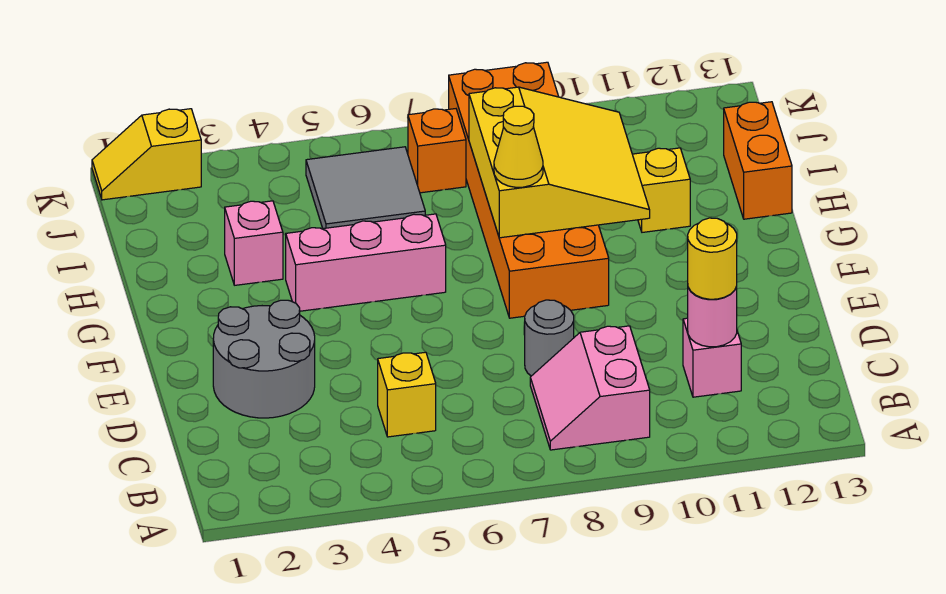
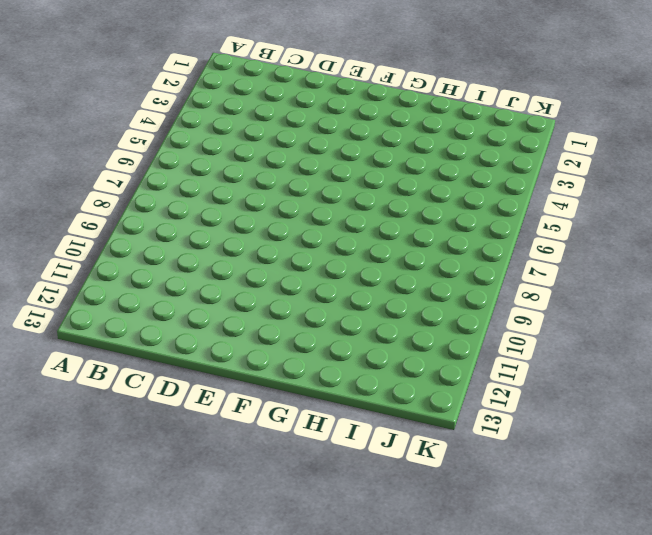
none -> pink slope B8:C9 level 1 top 9
none -> yellow brick C5 level 1
none -> pink brick C11 level 1

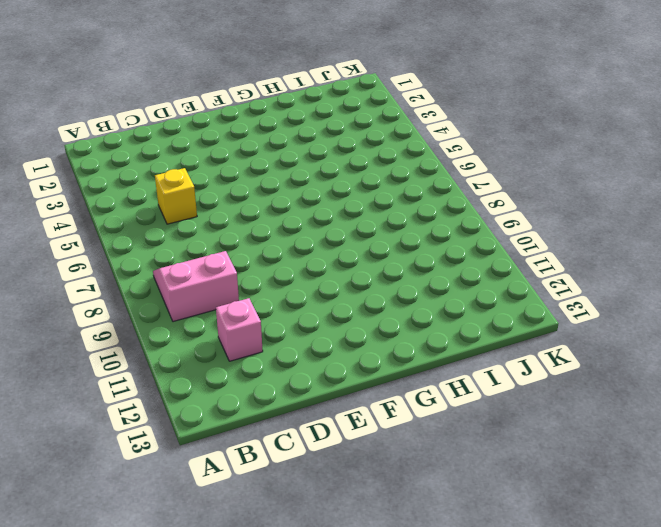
none -> grey round brick D2:E3 level 1
none -> grey round brick D8 level 1
none -> orange brick F8:K9 level 1

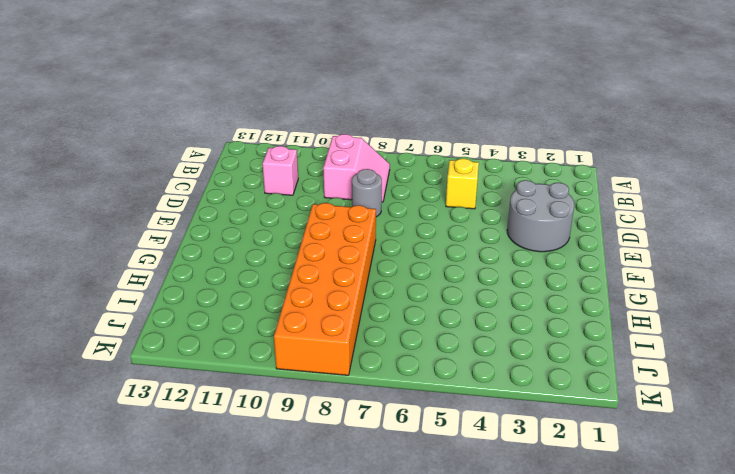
none -> pink brick G4:G6 level 1
none -> pink brick H3 level 1
none -> yellow brick H11 level 1

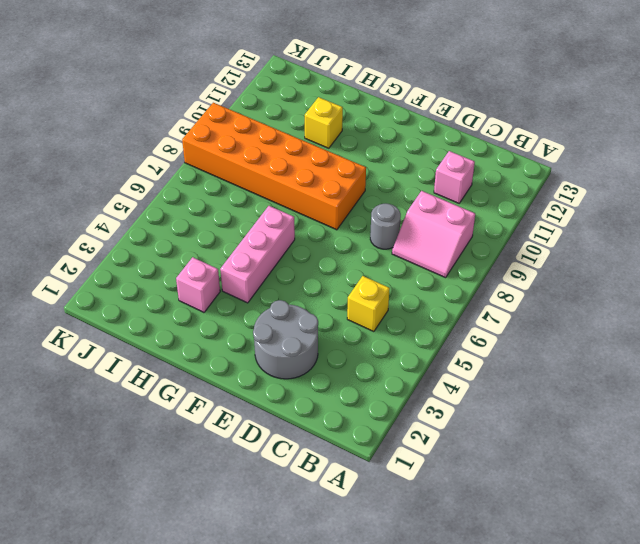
none -> orange brick H13:I13 level 1
none -> grey tile I5:J6 level 1
none -> orange brick J7 level 1

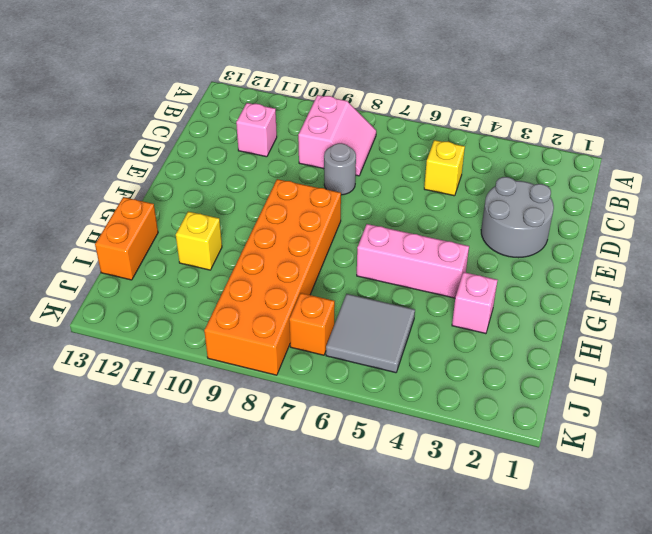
none -> yellow slope K1:K2 level 1 top 2
none -> pink round brick C11 level 2
none -> yellow slope G8:I10 level 2 top 8

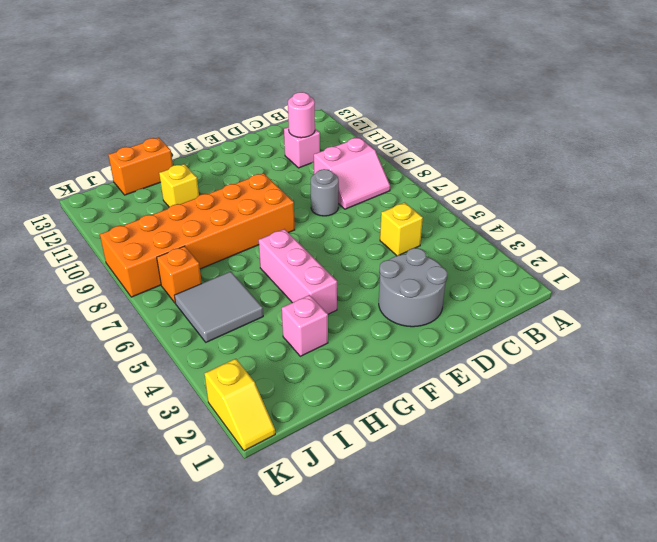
none -> yellow slope G8:I10 level 2 top 8
none -> yellow round brick C11 level 3
none -> yellow cone G8 level 3

